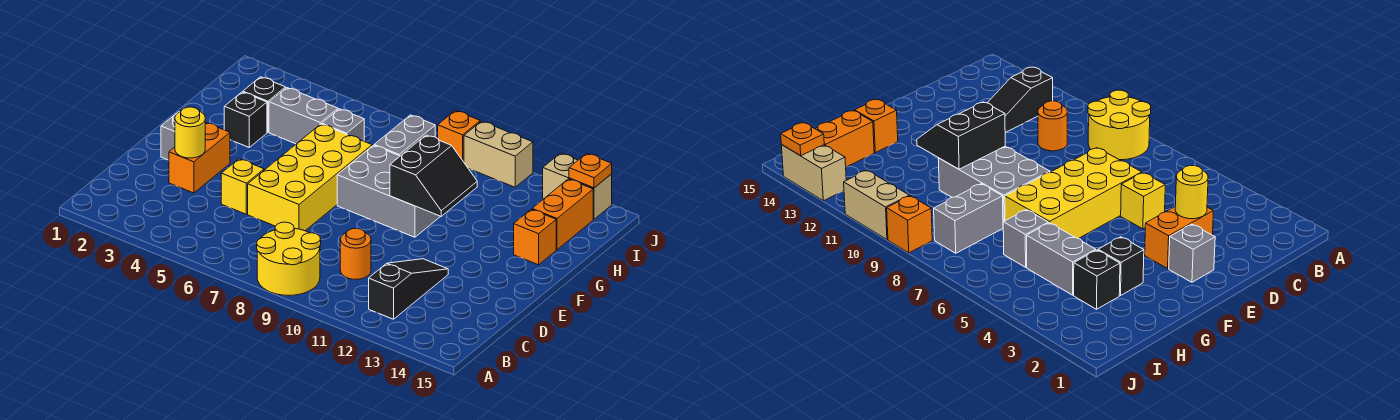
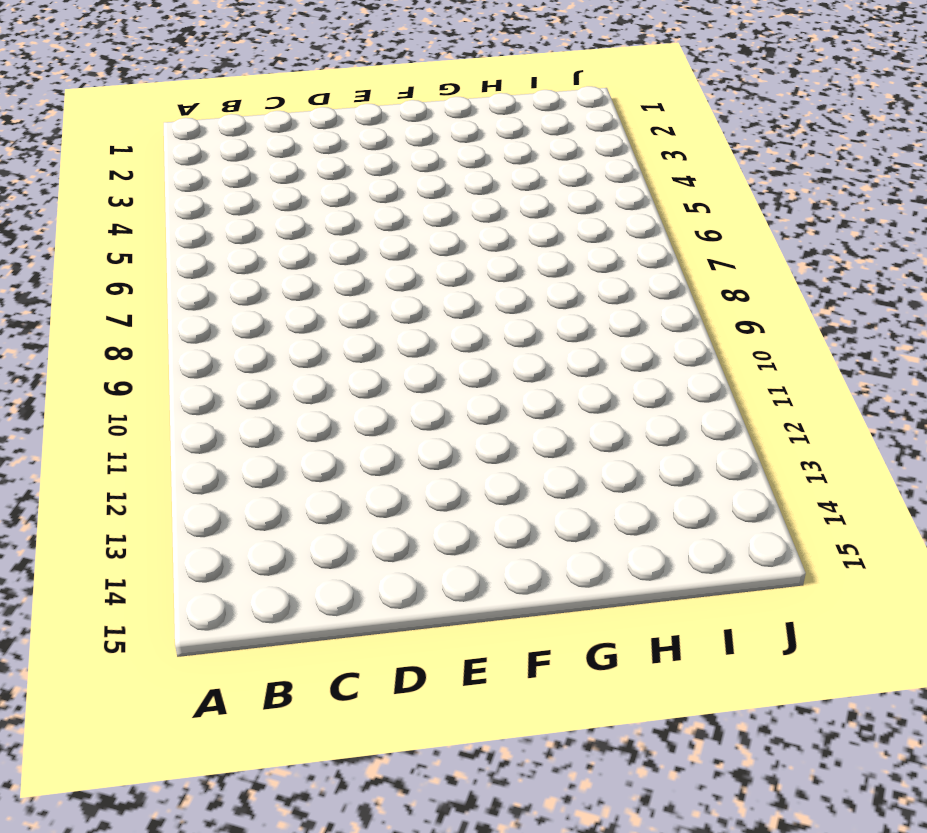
none -> yellow round brick A8:B9 level 1
none -> black slope B12:D12 level 1 top B
none -> orange round brick C10 level 1

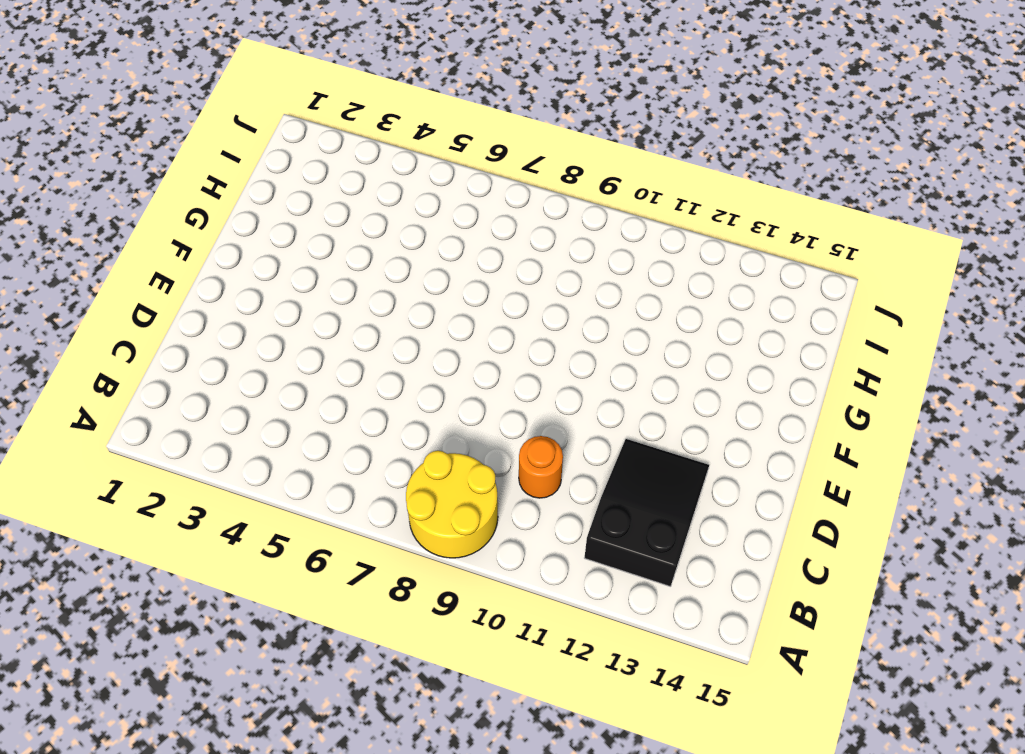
black slope B12:D13 level 1 top B -> black slope B12:D12 level 1 top B
none -> orange brick D3:E3 level 1
none -> yellow brick D5 level 1
none -> yellow brick D6:G7 level 1

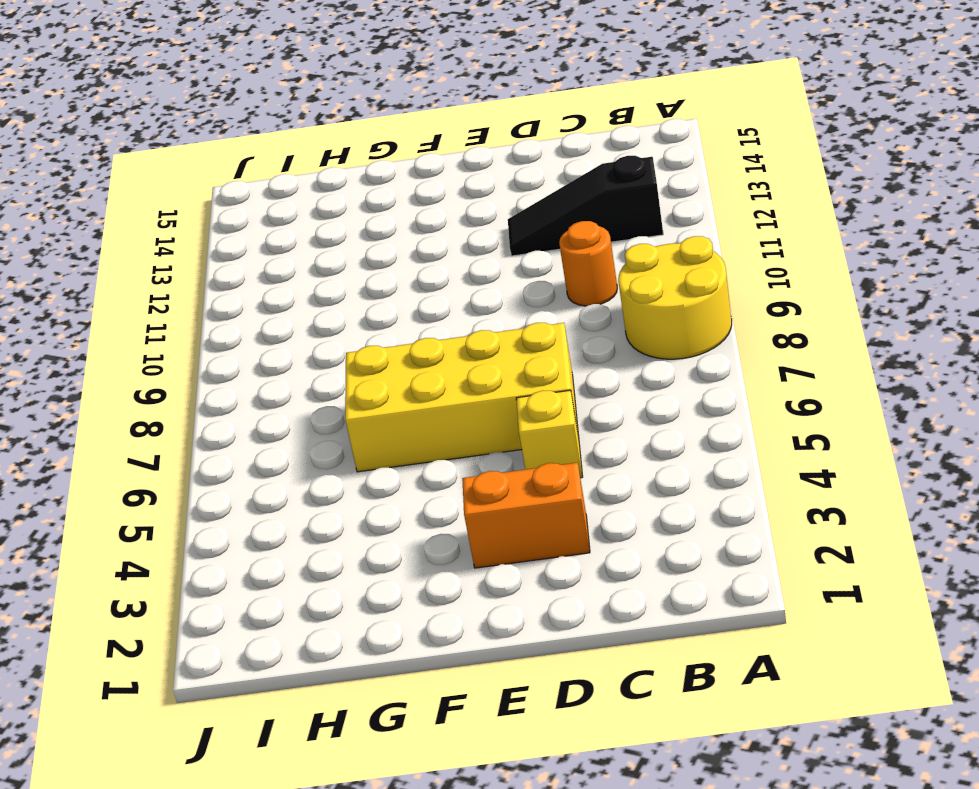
none -> grey brick E2 level 1
none -> grey brick F8:G10 level 1
none -> black brick G3 level 1

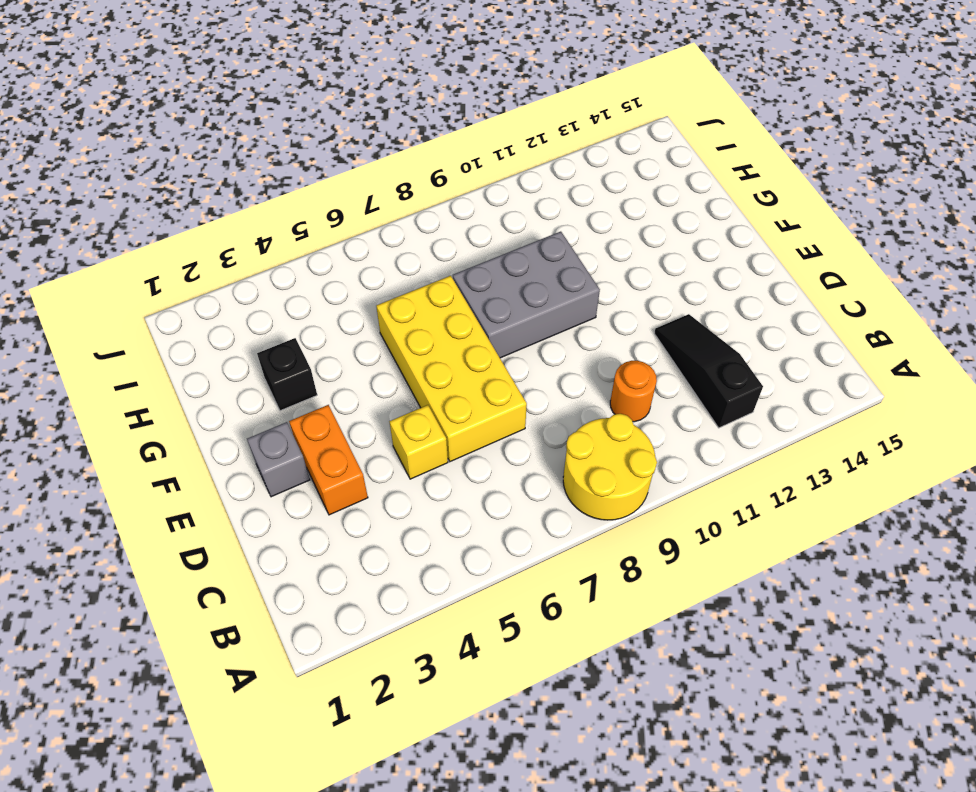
none -> orange brick G14 level 1
none -> black brick H3 level 1
none -> grey brick H4:H5 level 1

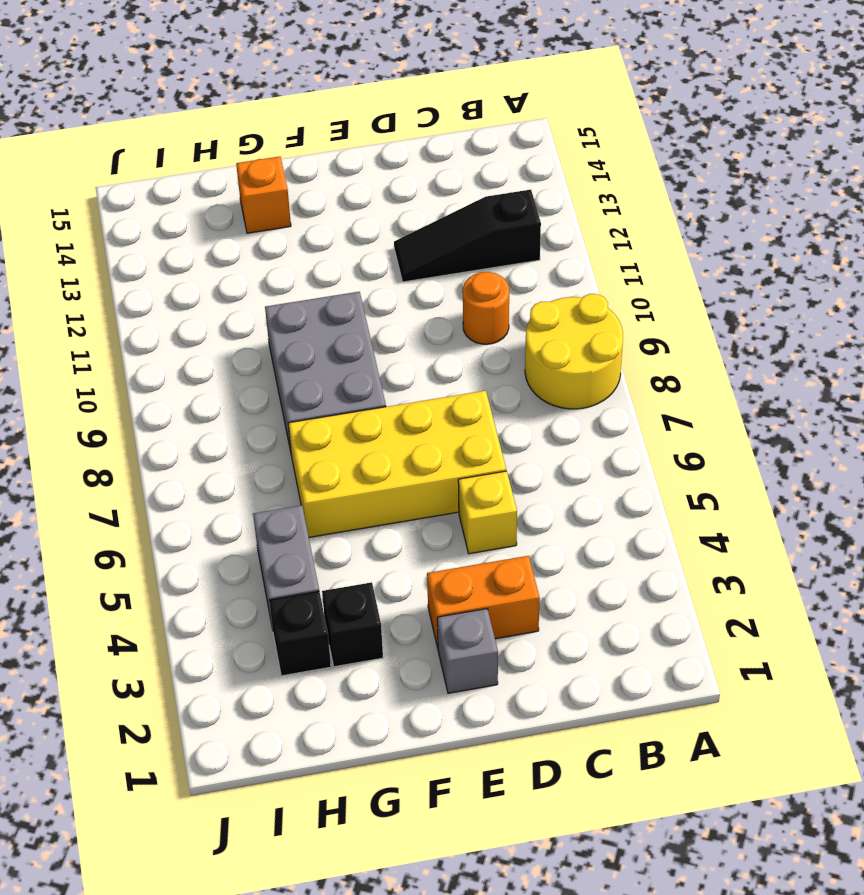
none -> grey brick H6 level 1
none -> grey brick H8:I8 level 1
none -> orange brick H14:I14 level 1

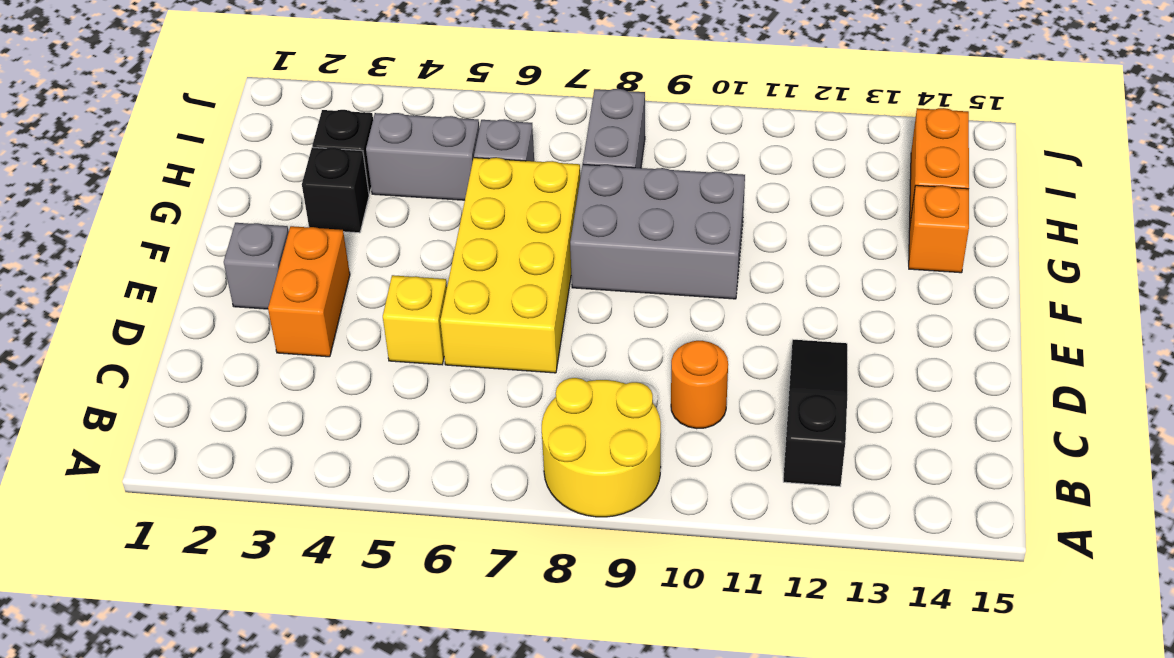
none -> orange brick J9 level 1
none -> tan brick J10:J11 level 1
none -> tan brick J13:J14 level 1

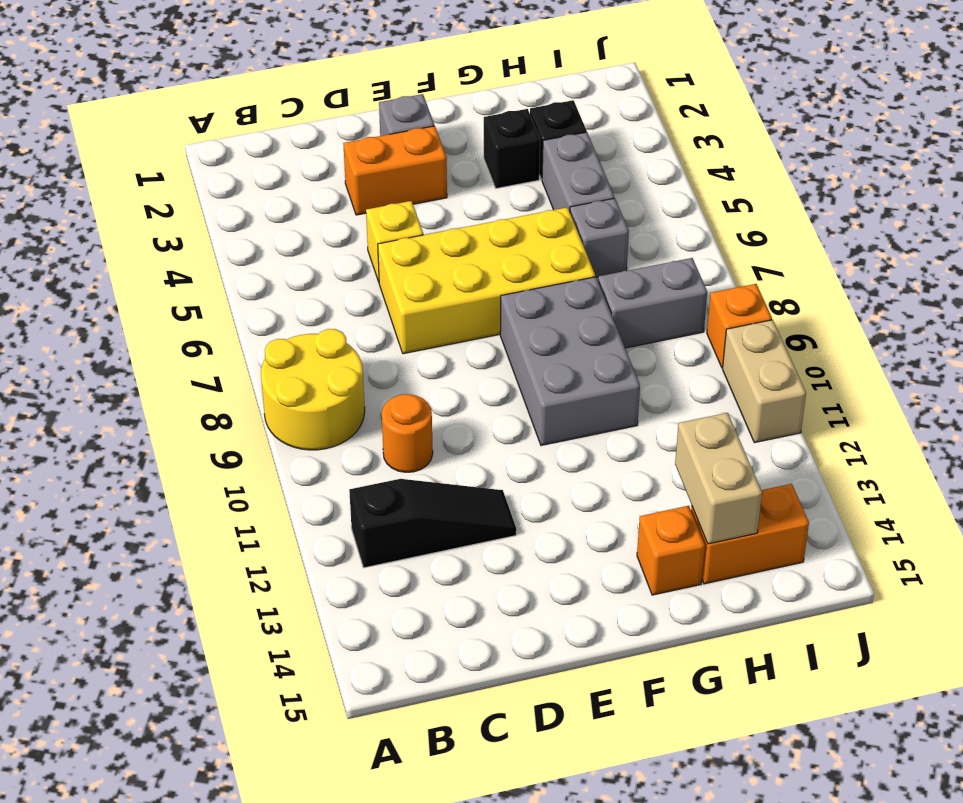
tan brick H13:H14 level 2 -> tan brick J13:J14 level 1
none -> yellow round brick D3 level 2
none -> black slope F10:G11 level 2 top 10
none -> orange plate J14 level 2

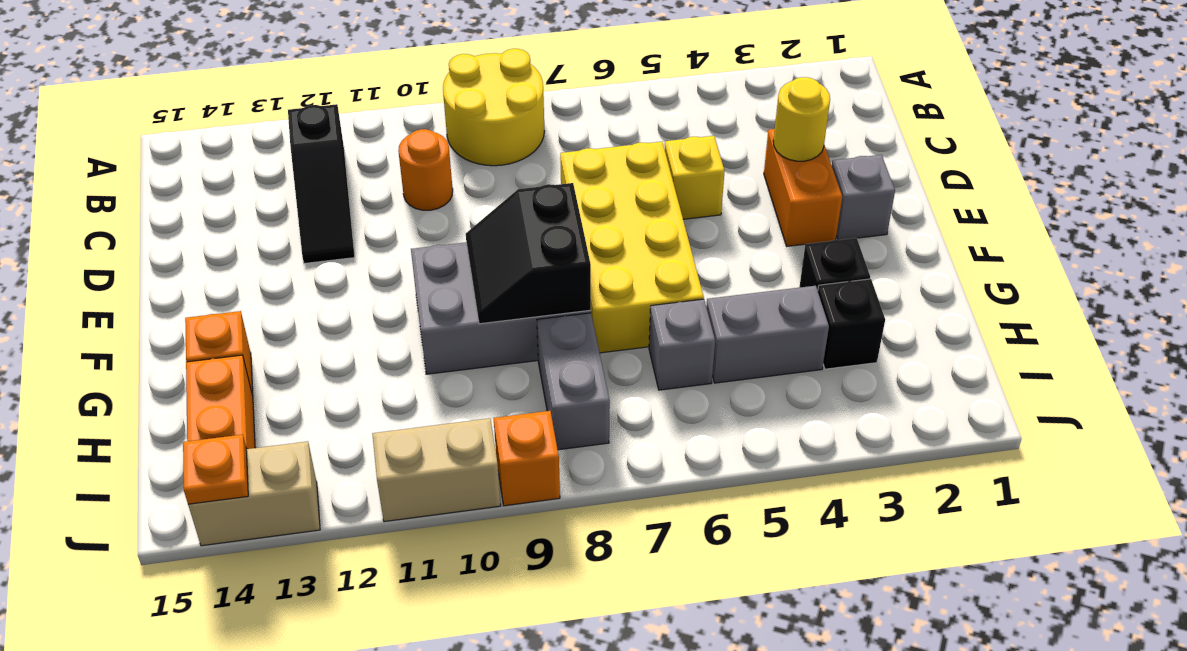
black slope F8:G9 level 2 top 8 -> black slope F10:G11 level 2 top 10

